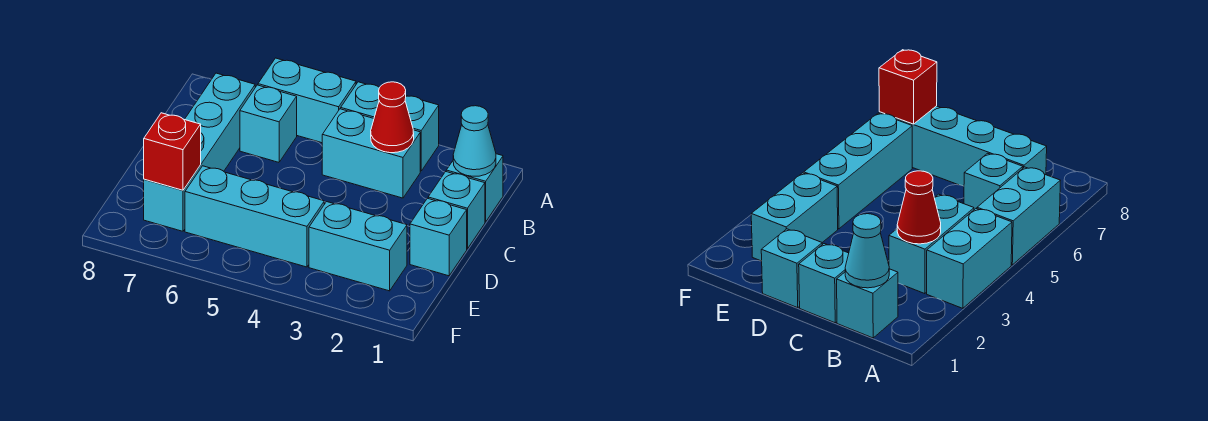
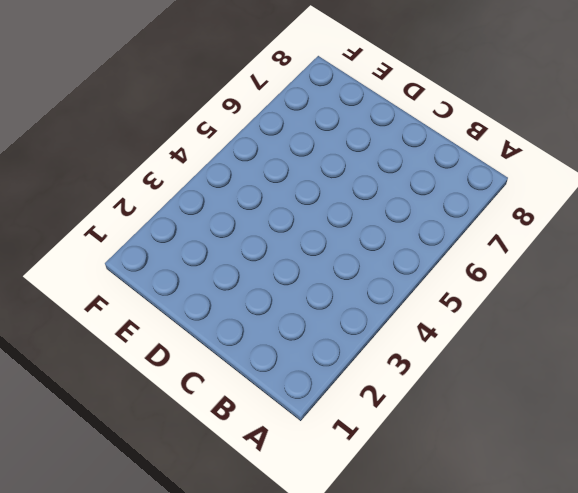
none -> cyan brick A3:A4 level 1
none -> cyan brick A5:A6 level 1
none -> cyan brick B1 level 1

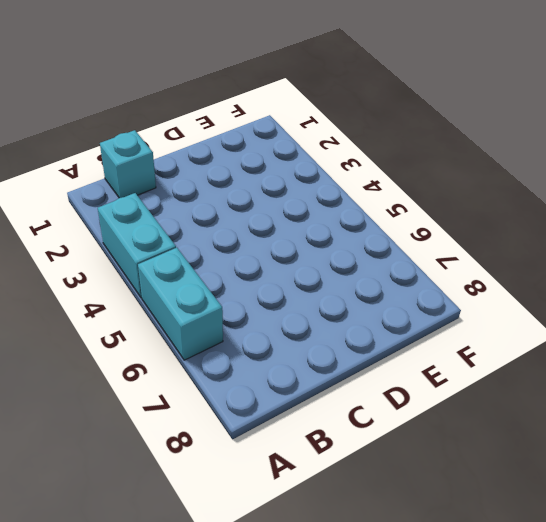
none -> cyan brick B3:B4 level 1
none -> cyan brick B6 level 1
none -> cyan brick B7:E7 level 1

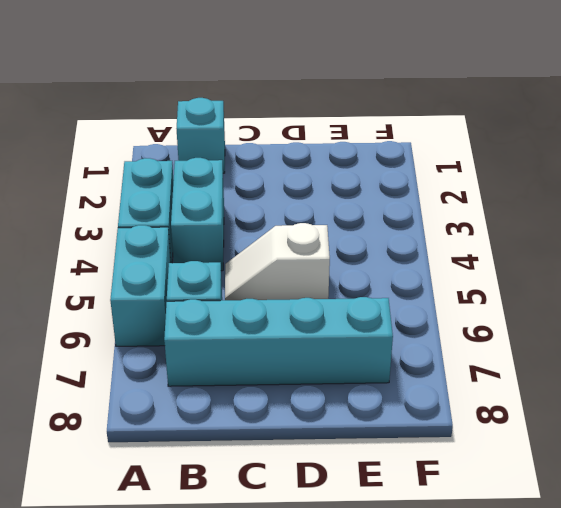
white slope C5:D5 level 1 top D -> none
none -> cyan brick C1 level 1
none -> cyan brick D1 level 1
none -> cyan brick E2:E3 level 1

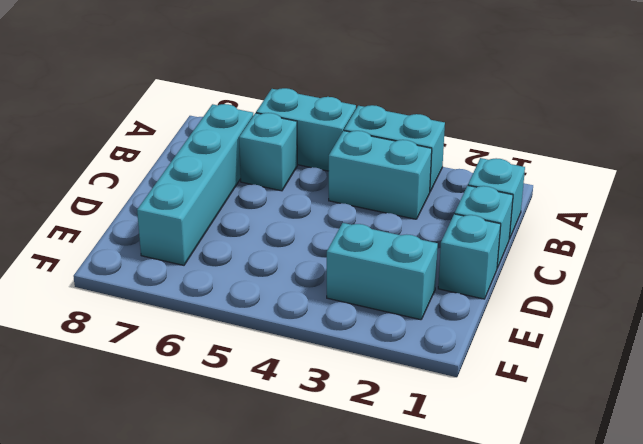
none -> cyan brick E4:E6 level 1
none -> cyan cone B1 level 2
none -> red cone B3 level 2

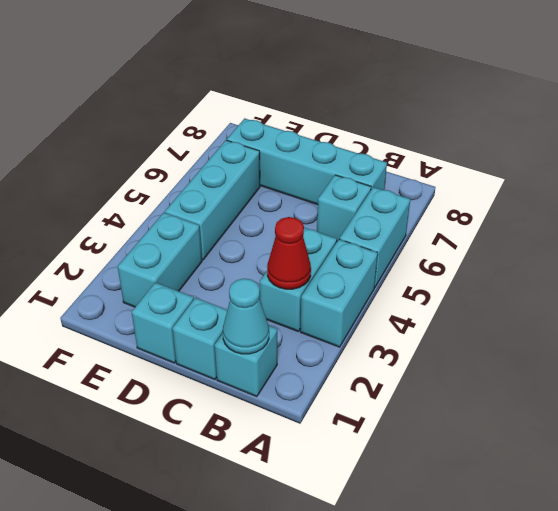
none -> red brick E7 level 2

